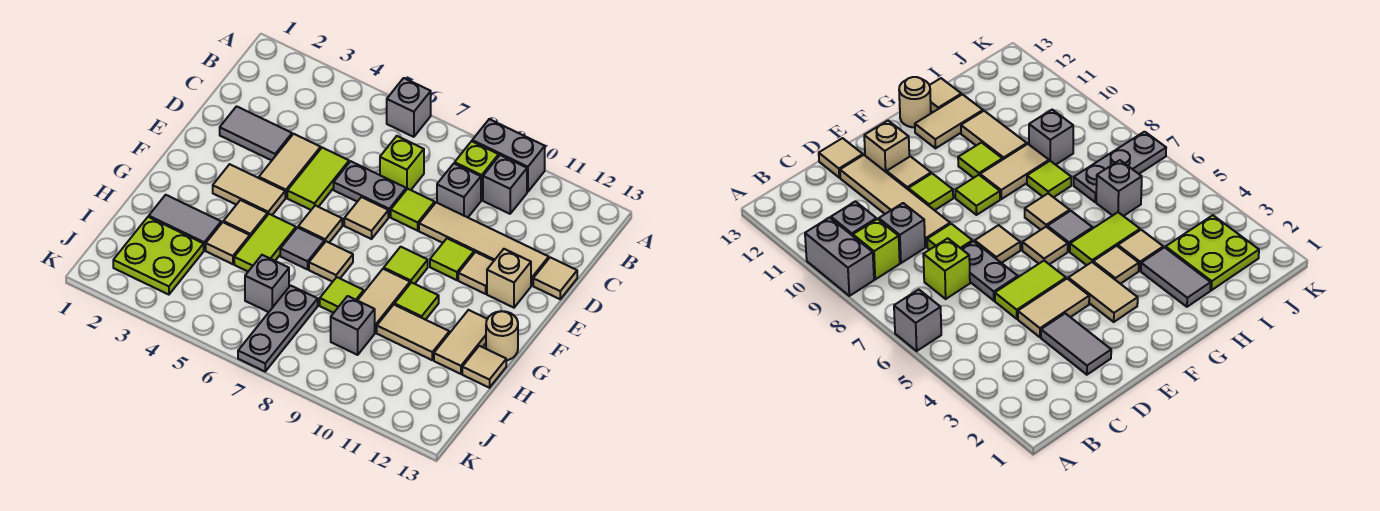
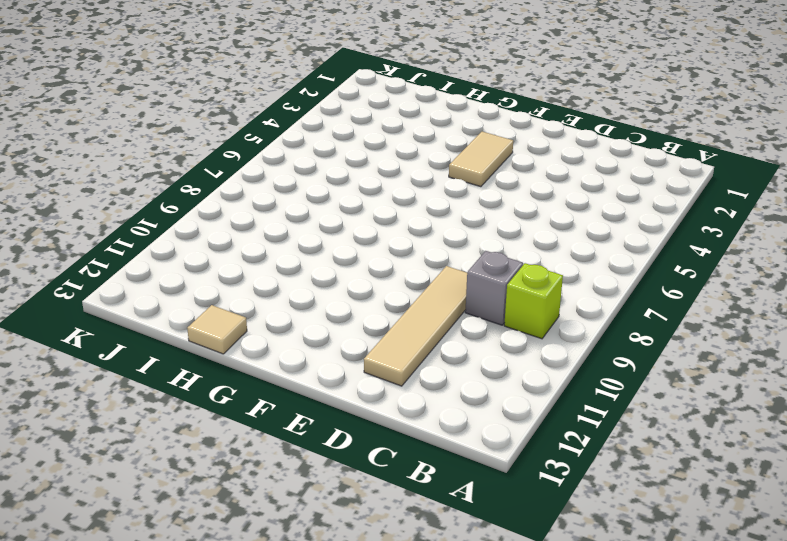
none -> grey brick A6 level 1
none -> grey brick A9:A10 level 1
none -> grey brick B10 level 1
none -> lime brick C7 level 1

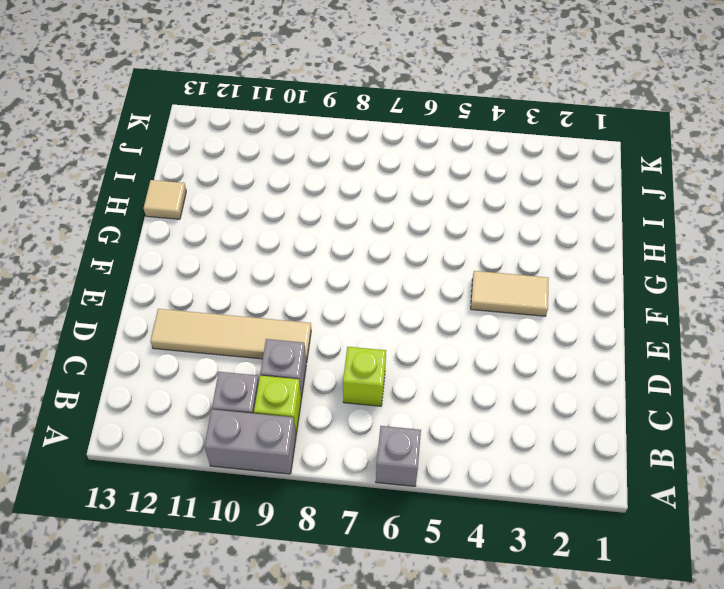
none -> grey tile D2:D3 level 1
none -> tan tile D4:E4 level 1
none -> lime tile D5:E5 level 1
none -> grey plate D6:D7 level 1

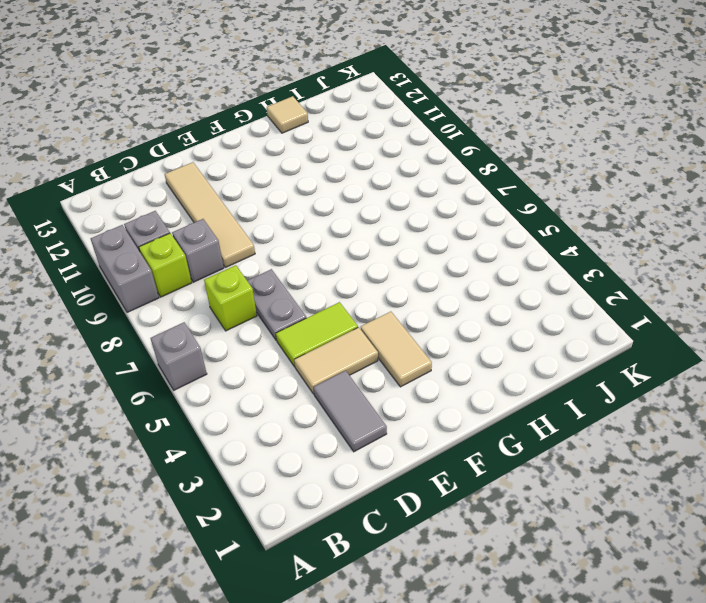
none -> lime tile D8 level 1
none -> tan tile D13 level 1
none -> tan tile E7 level 1
none -> lime tile E10 level 1

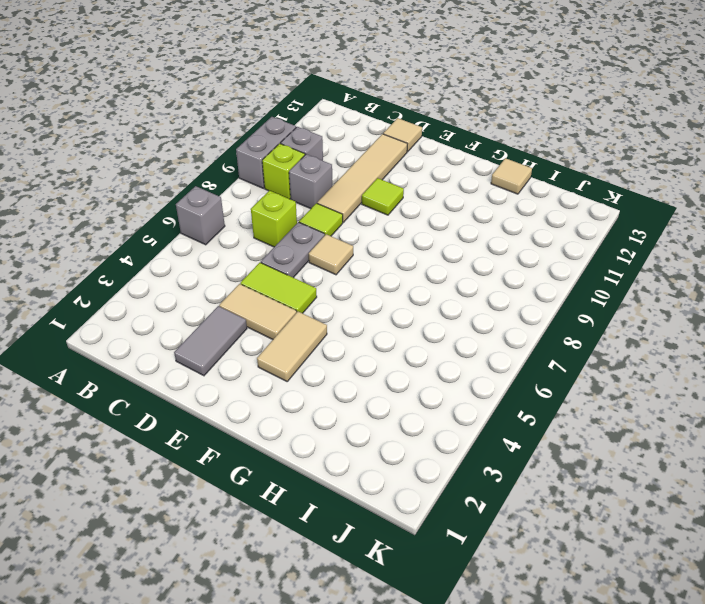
none -> tan tile E11 level 1
none -> tan brick E12 level 1
none -> tan tile F6 level 1
none -> lime tile F9 level 1

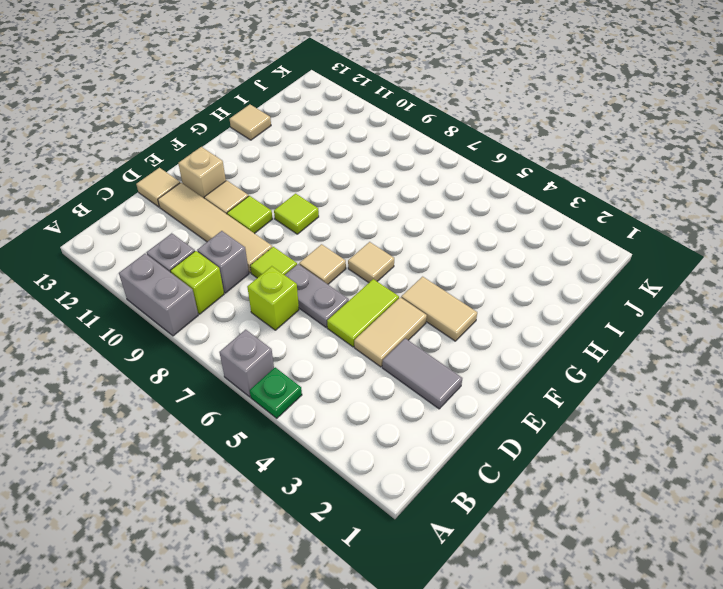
green plate A5 level 1 -> none
none -> tan tile G4 level 1
none -> lime tile G5:H5 level 1
none -> grey tile G6 level 1
none -> tan tile G7 level 1

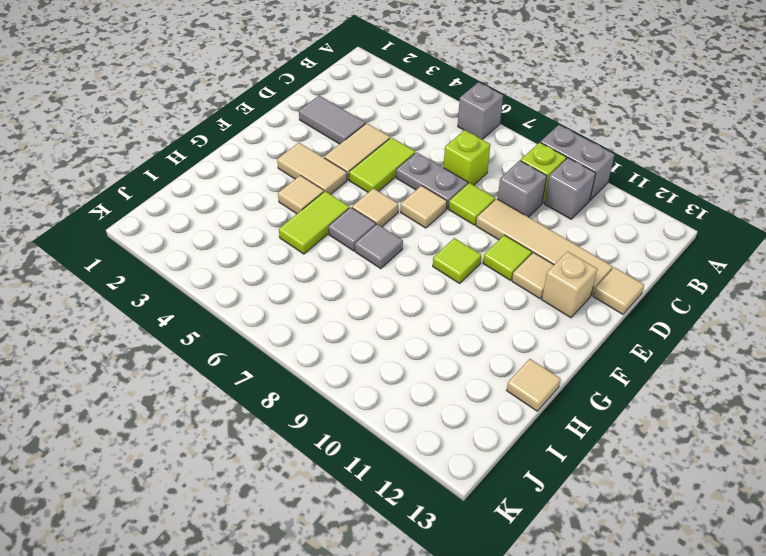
grey tile G7 level 1 -> tan tile G7 level 1
none -> tan tile G9:H9 level 1
none -> lime tile G10 level 1
none -> tan tile G12:H12 level 1
none -> tan round brick G13 level 1

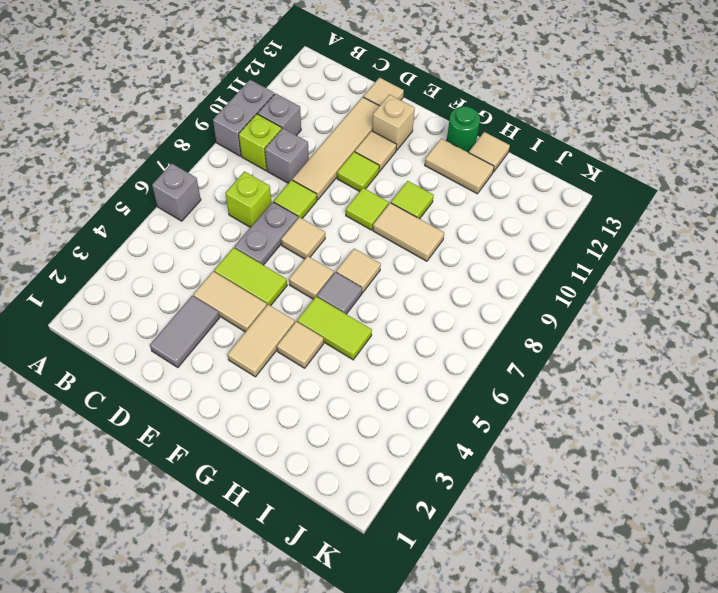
green round brick G13 level 1 -> tan round brick G13 level 1
none -> grey tile H2:H3 level 1
none -> tan tile H4 level 1
none -> lime tile H8 level 1
none -> tan tile H10:H11 level 1

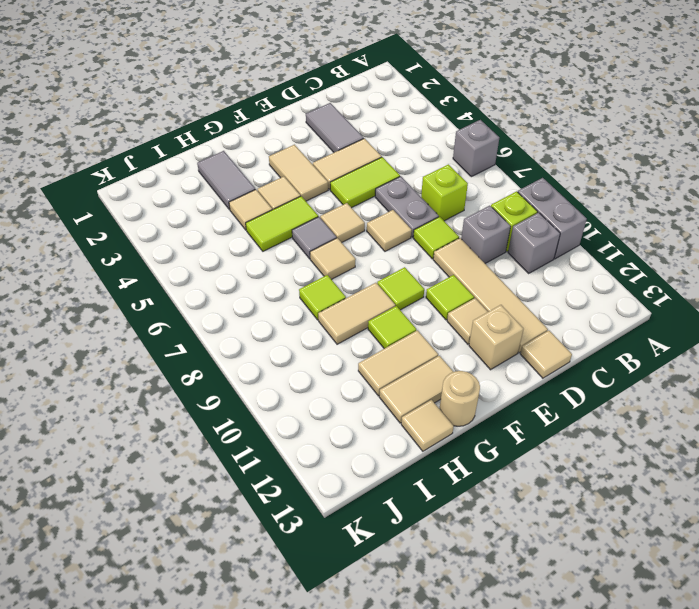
tan tile G11:H11 level 1 -> tan tile H10:H11 level 1
none -> lime plate I2:J3 level 1
none -> grey brick I6 level 1
none -> grey plate I7:K7 level 1
none -> grey brick I9 level 1

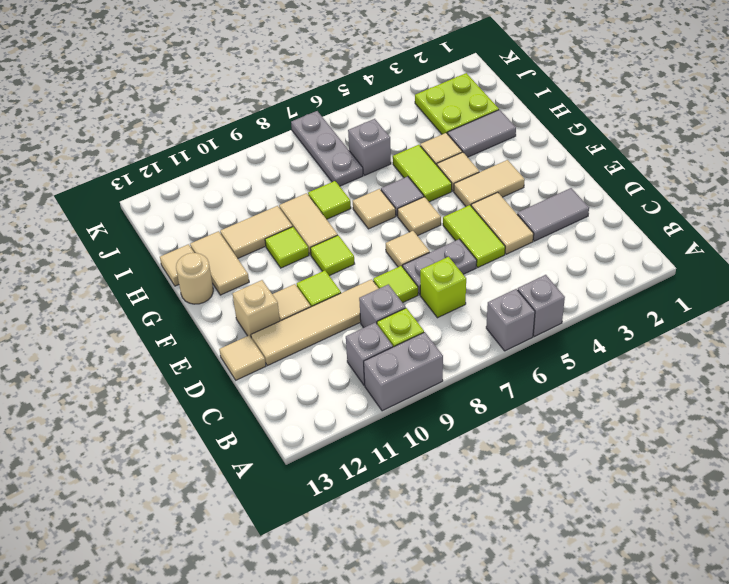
grey brick A5 level 1 -> grey brick I9 level 1

